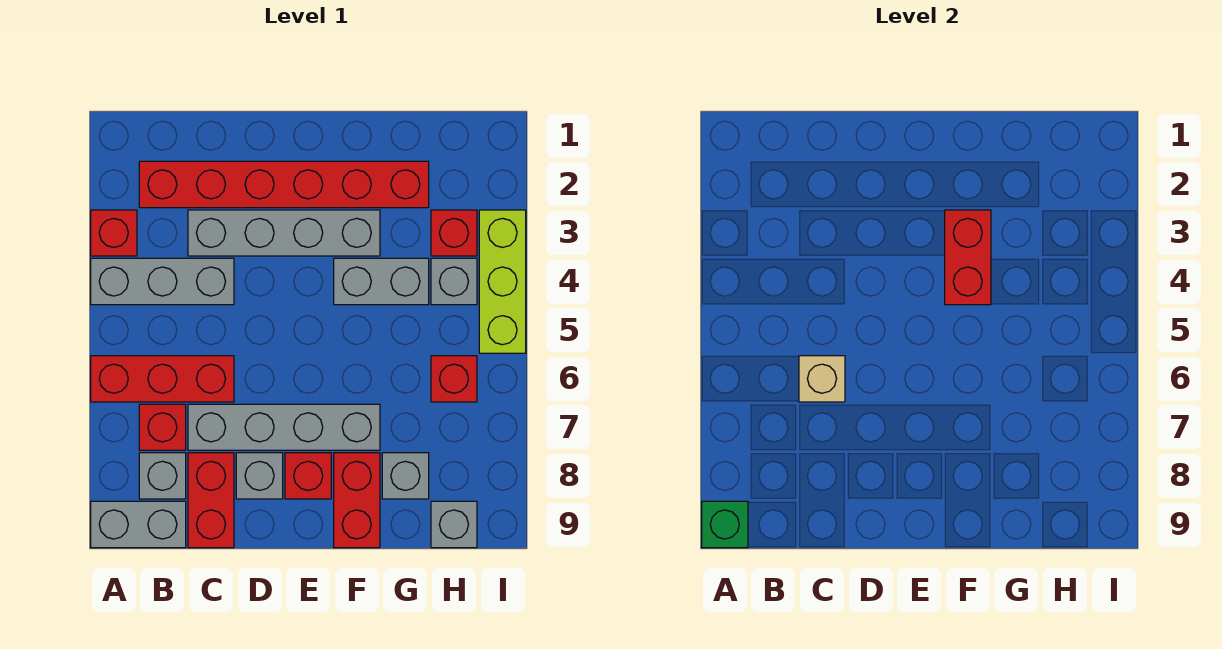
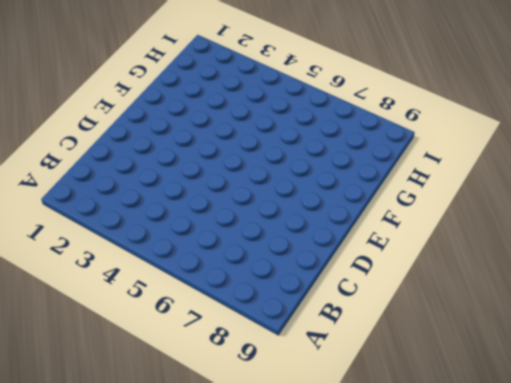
none -> red brick A3 level 1
none -> grey brick A4:C4 level 1
none -> red brick A6:C6 level 1

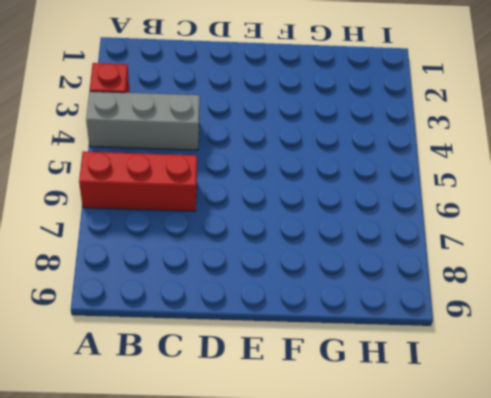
none -> grey brick A9:B9 level 1
none -> red brick B2:G2 level 1
none -> red brick B7 level 1

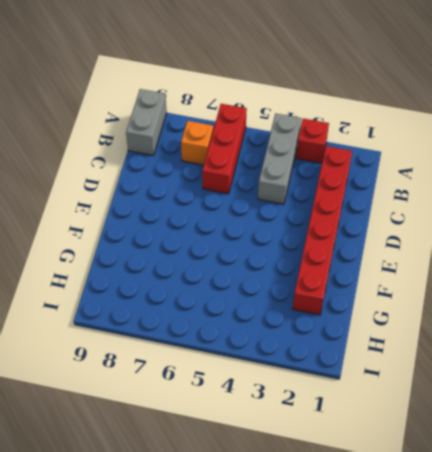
orange brick B7 level 1 -> red brick B7 level 1
none -> grey brick B8 level 1
none -> grey brick C3:F3 level 1
none -> grey brick C7:F7 level 1

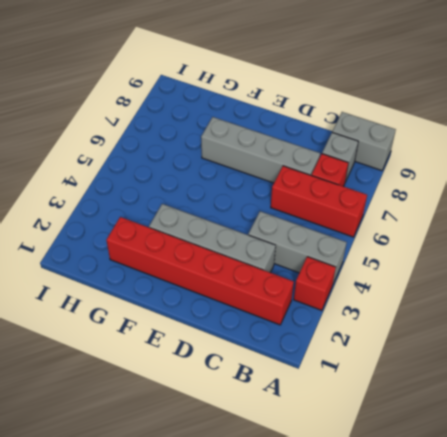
none -> red brick C8:C9 level 1
none -> grey brick D8 level 1
none -> red brick E8 level 1

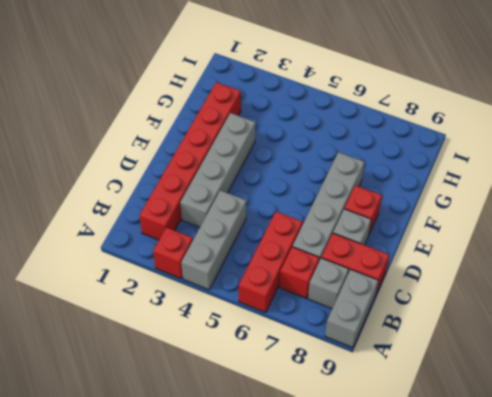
none -> grey brick F4:G4 level 1
none -> red brick F8:F9 level 1
none -> grey brick G8 level 1

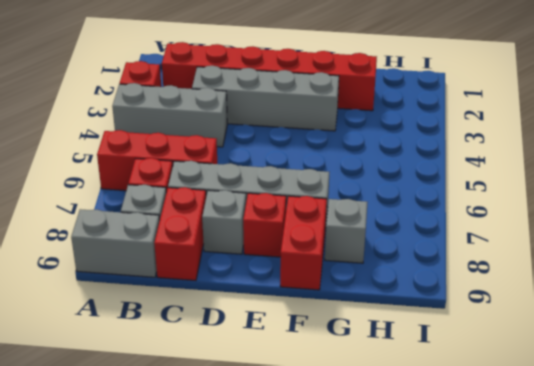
none -> grey brick F4:G4 level 1
none -> red brick H3 level 1
none -> grey brick H4 level 1

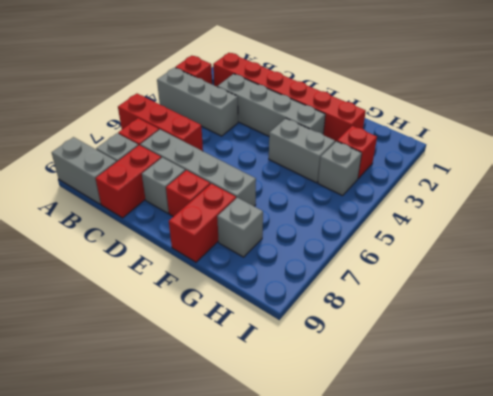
none -> red brick H6 level 1
none -> grey brick H9 level 1
none -> lime brick I3:I5 level 1

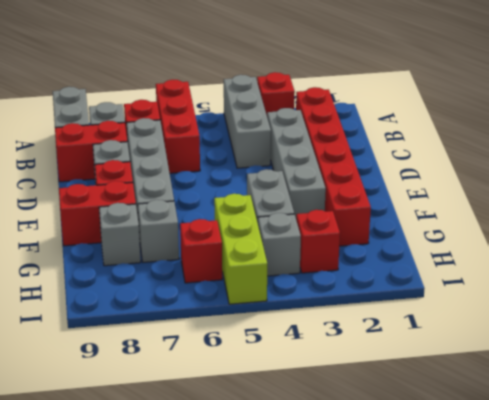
lime brick G5:I5 level 1 -> lime brick I3:I5 level 1
grey brick G7 level 1 -> grey brick H9 level 1
none -> green brick A9 level 2
none -> tan brick C6 level 2
none -> red brick F3:F4 level 2

